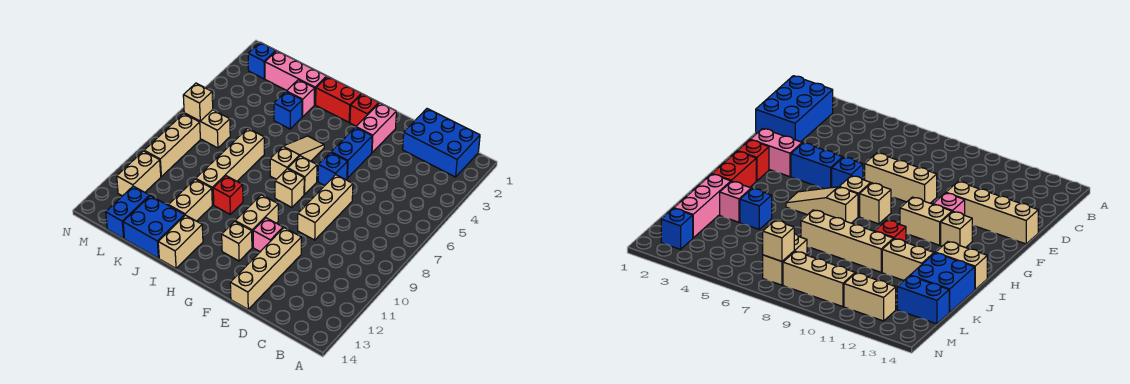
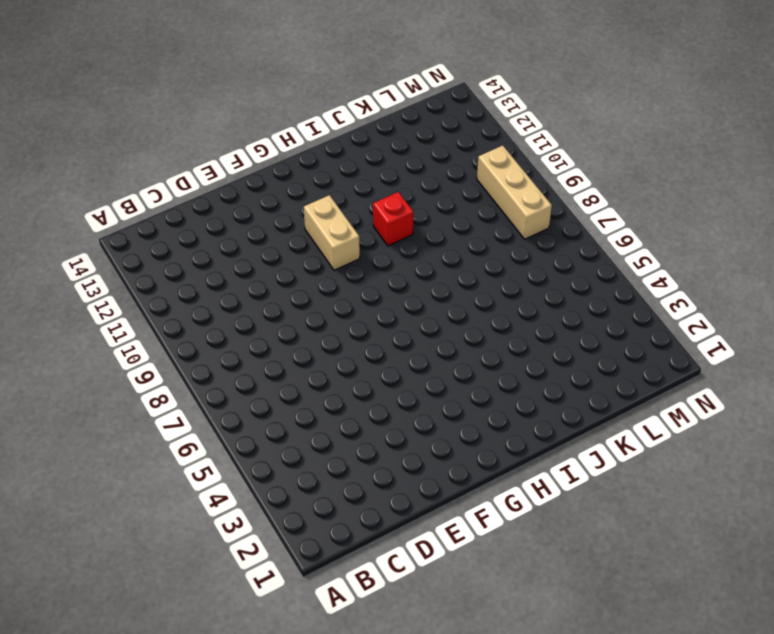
none -> blue brick B1:D2 level 1
none -> tan brick E7:E9 level 1
none -> tan brick E11:E14 level 1

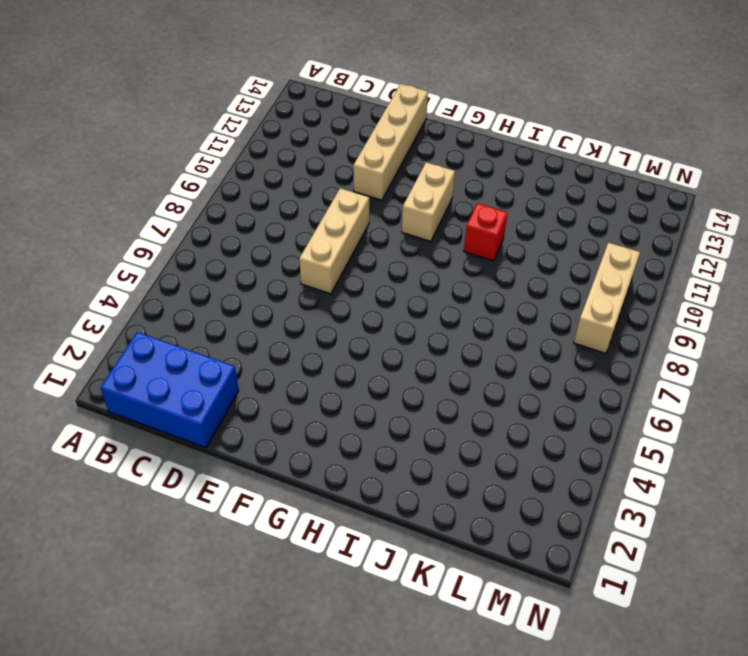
none -> pink brick F2:F3 level 1
none -> blue brick F4:F5 level 1
none -> blue brick F6 level 1

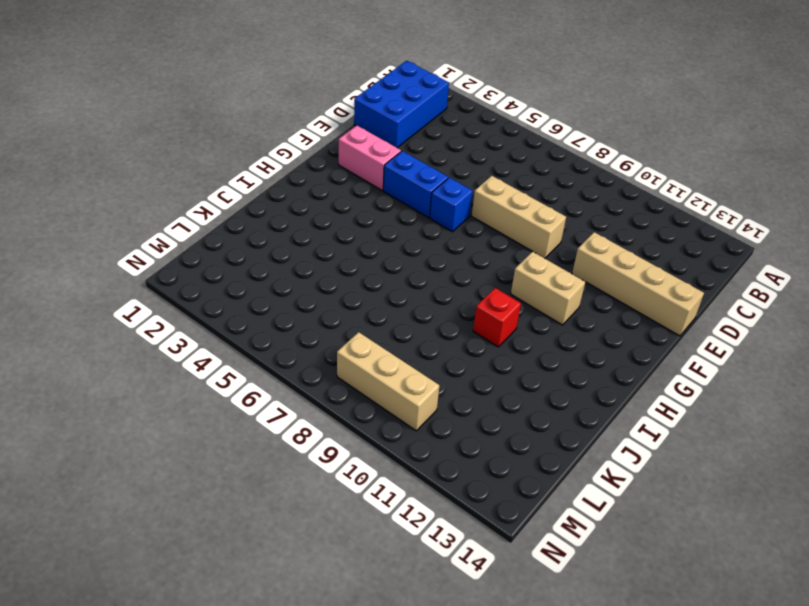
none -> pink brick F11 level 1
none -> red brick G2 level 1
none -> tan brick G7 level 1

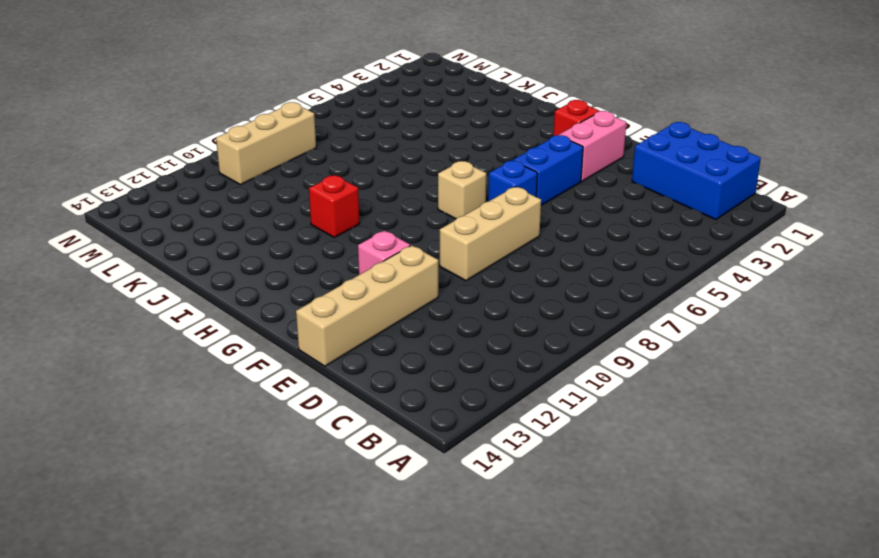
none -> tan brick G8 level 1
none -> tan brick G10:G11 level 1
none -> tan brick G12 level 1

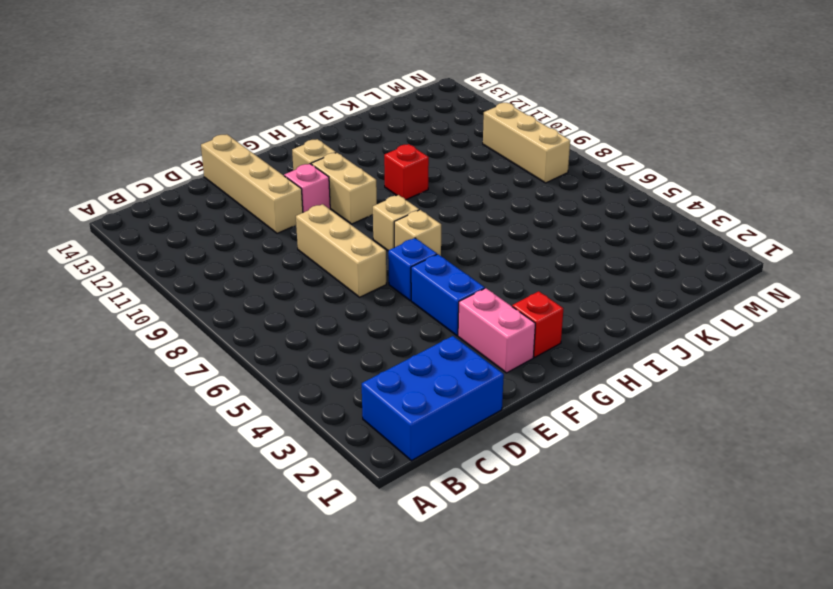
none -> red brick H2:I2 level 1
none -> tan slope H5:H7 level 1 top 7
none -> tan brick I13:I14 level 1

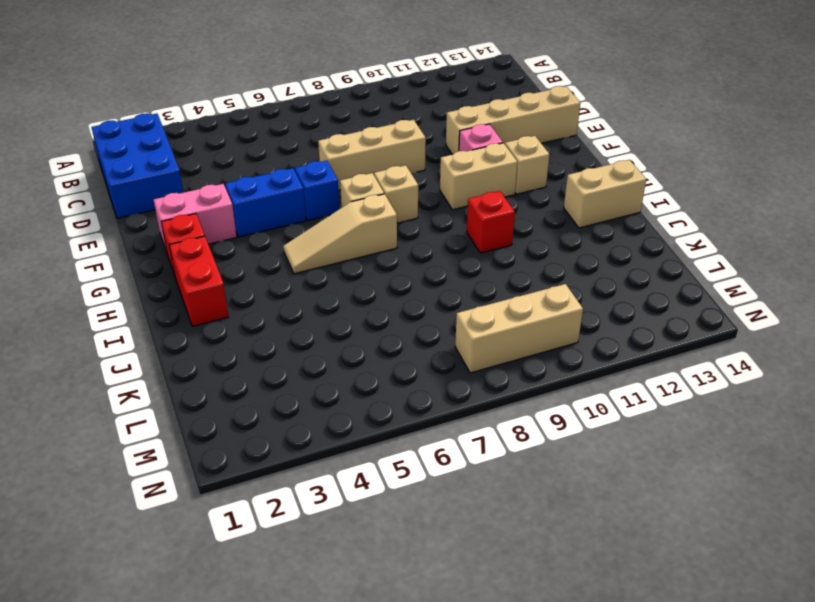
none -> pink brick J2:L2 level 1
none -> pink brick J3 level 1
none -> blue brick J4 level 1

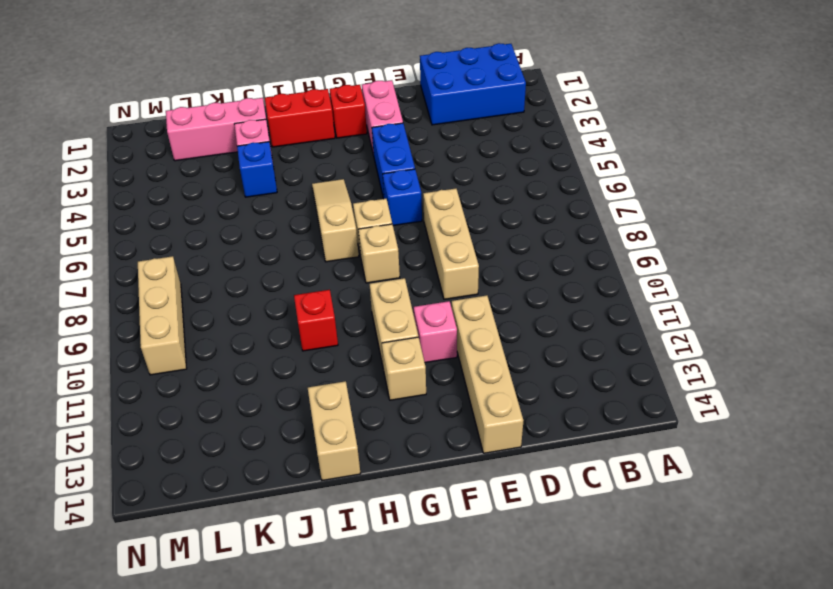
none -> tan brick J7:J10 level 1
none -> tan brick J11:J12 level 1
none -> blue brick J13:K14 level 1

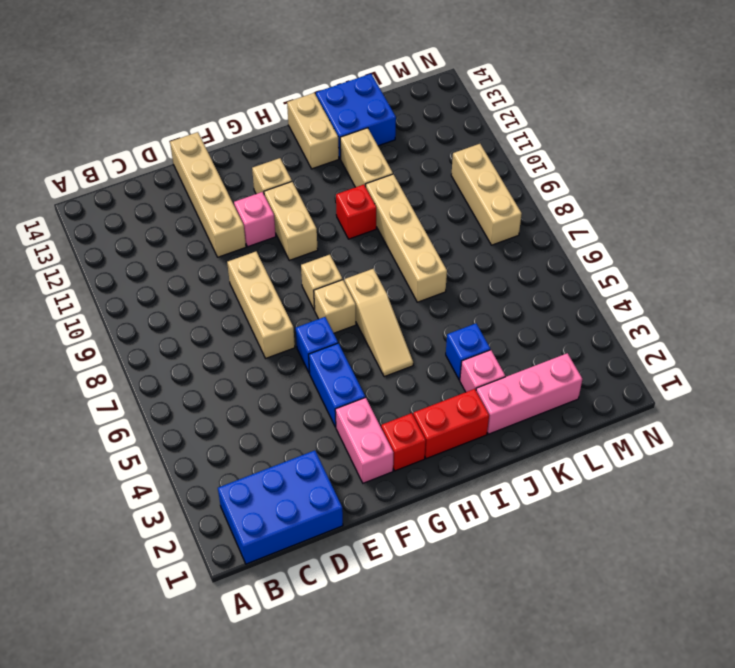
none -> tan brick L7:M7 level 1
none -> blue brick L13:L14 level 1
none -> blue brick M2 level 1

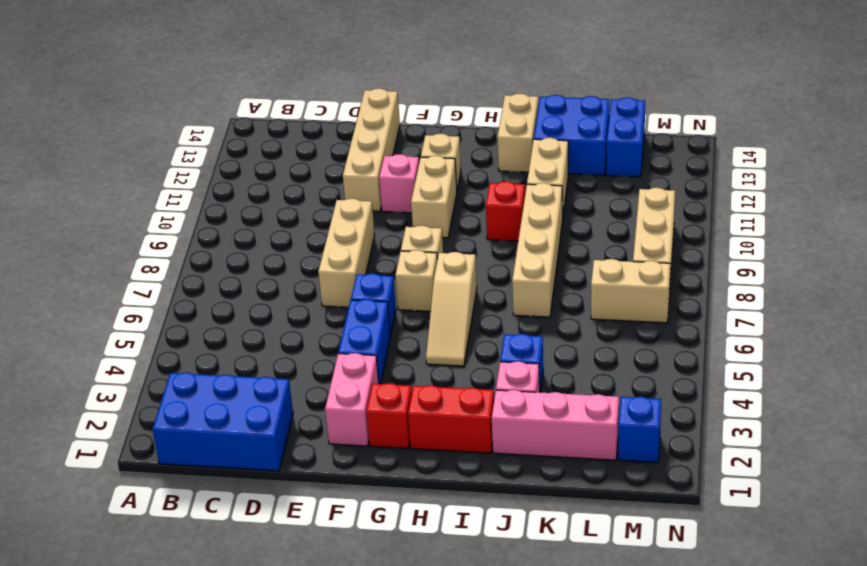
none -> tan brick M11:M12 level 1
none -> tan brick M7 level 2

